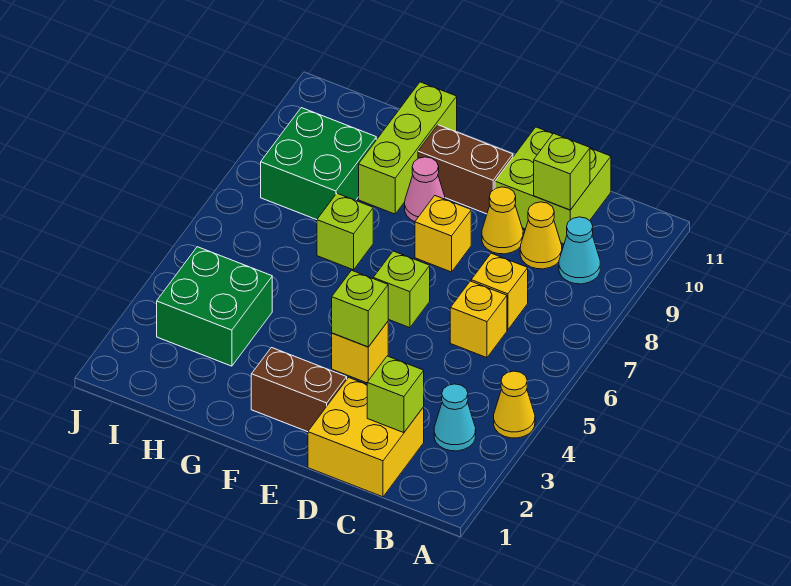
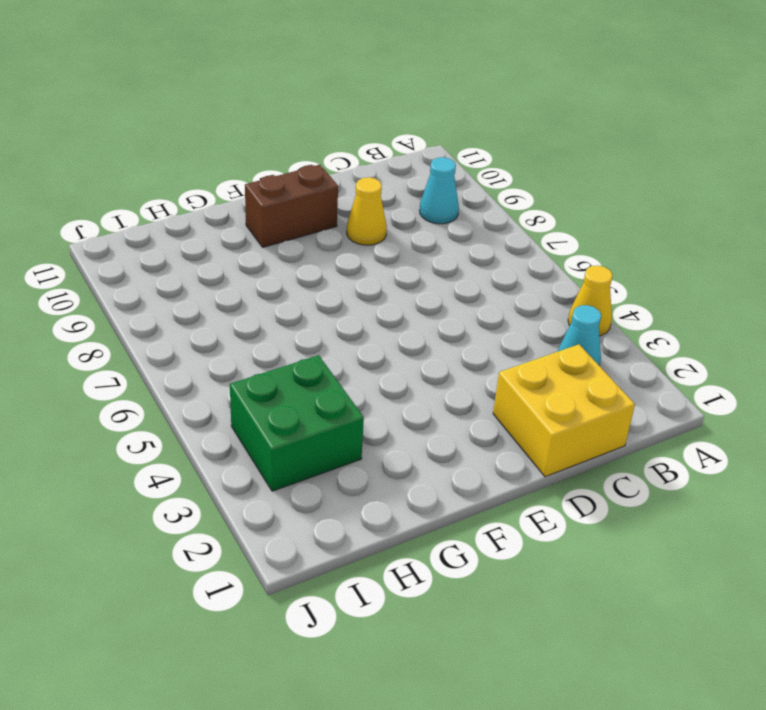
none -> yellow brick C6 level 1
none -> yellow brick C7 level 1
none -> yellow cone C9 level 1

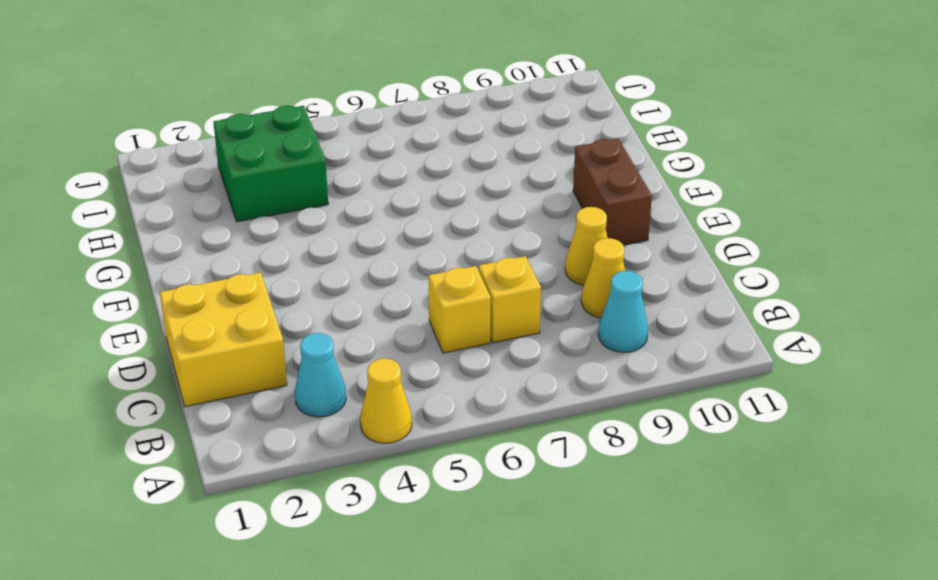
none -> lime brick C10:D11 level 1
none -> brown brick E2:F2 level 1
none -> yellow brick E4 level 1

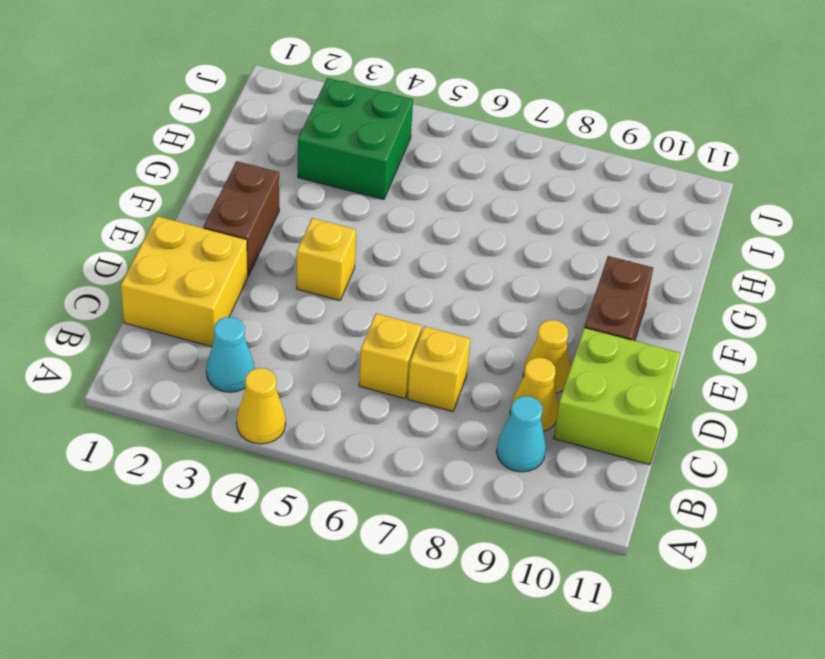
none -> lime brick E6 level 1
none -> yellow brick E8 level 1
none -> pink cone F9 level 1

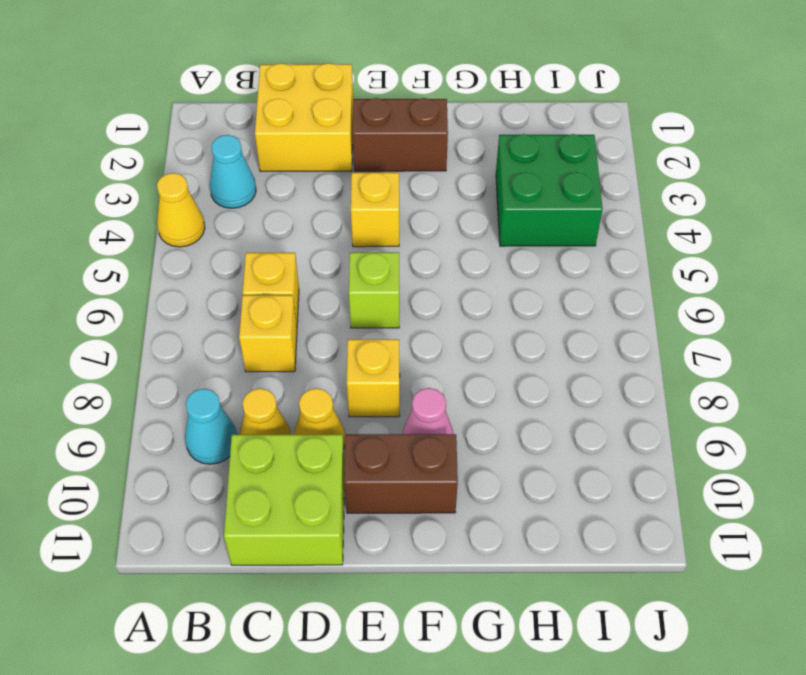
none -> lime brick G7 level 1
none -> lime brick G9:G11 level 1
none -> green brick H8:I9 level 1

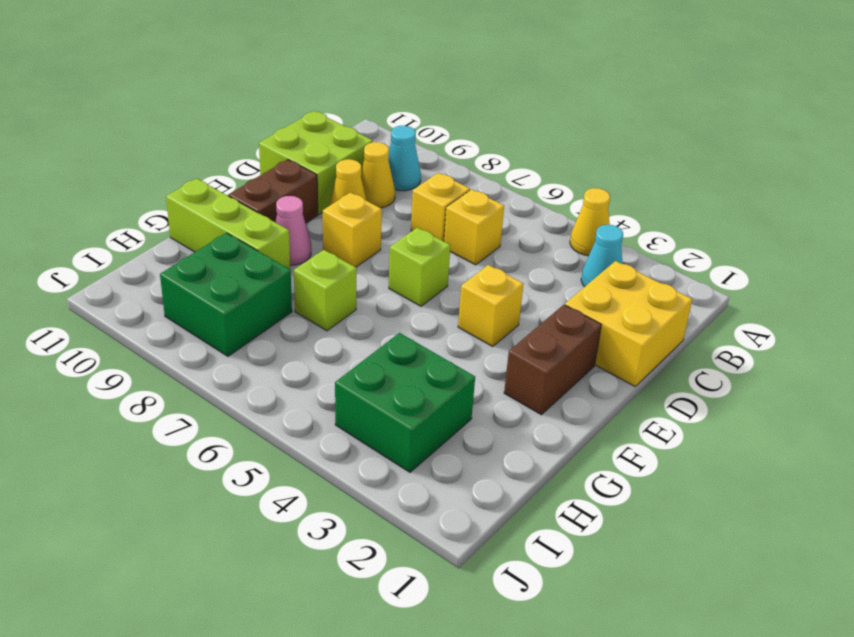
none -> lime brick C2 level 2
none -> lime brick C10 level 2
none -> lime brick E4 level 2

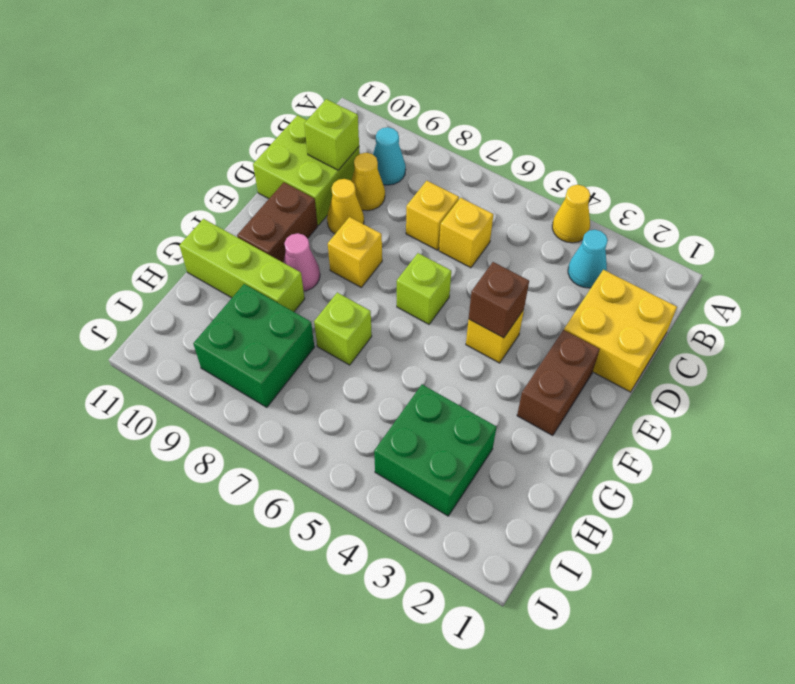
brown brick E4 level 2 -> lime brick E4 level 2
none -> lime brick C2 level 2

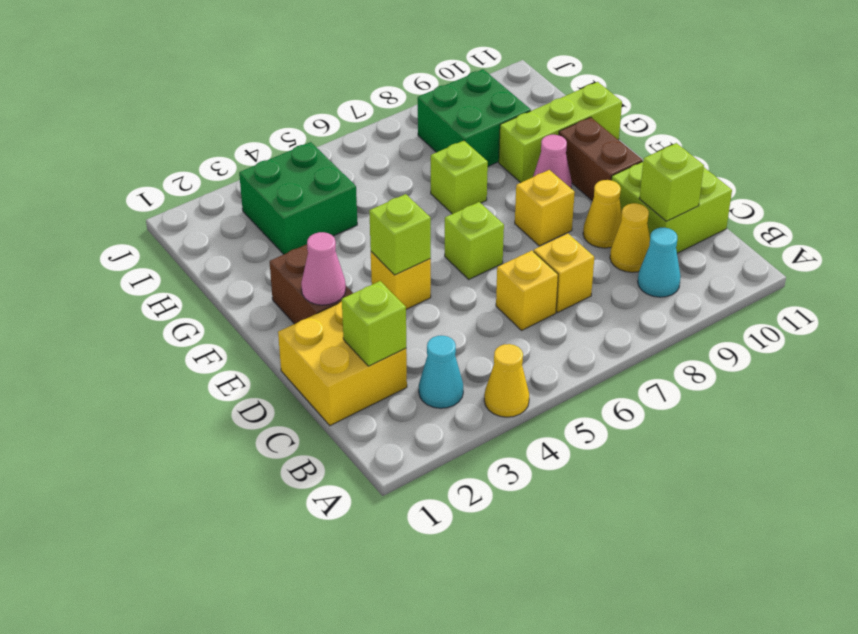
pink cone E2 level 2 -> none

